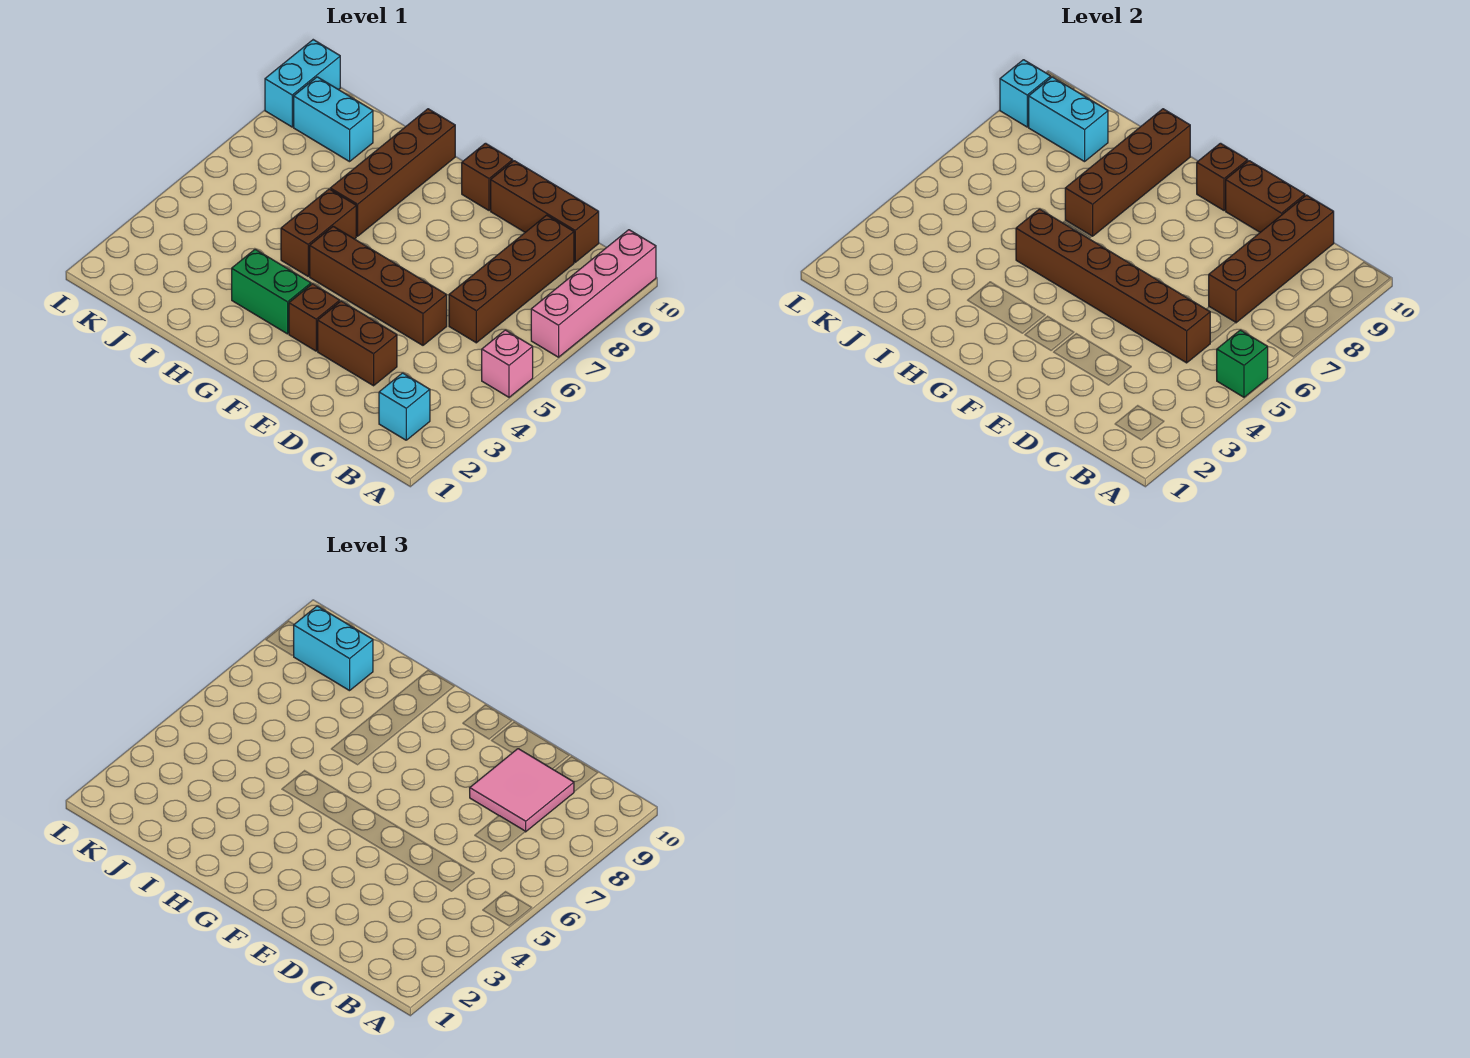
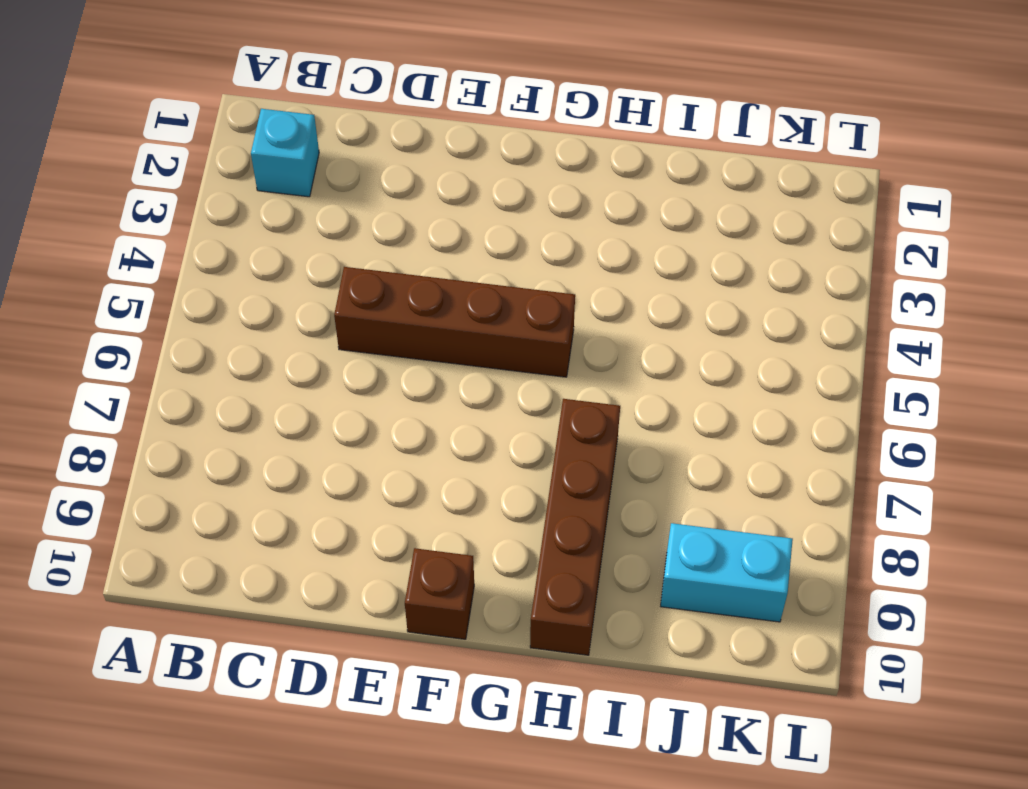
none -> pink brick A5 level 1
none -> pink brick A7:A10 level 1
none -> brown brick C6:C9 level 1

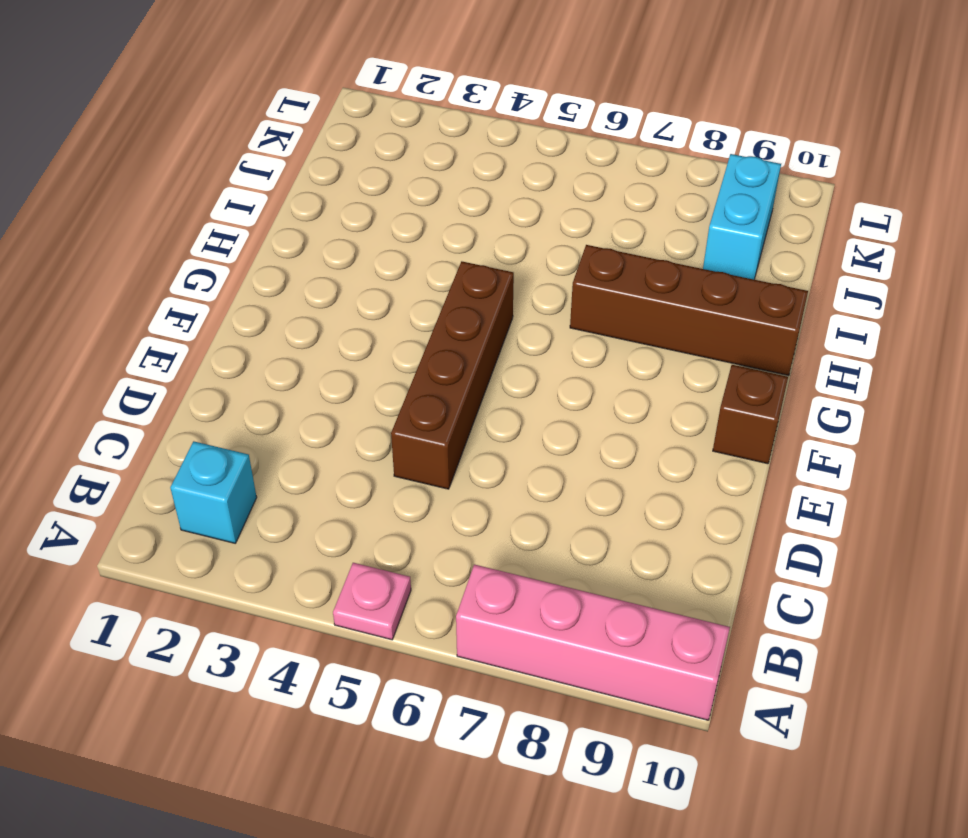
pink plate A5 level 1 -> pink brick A5 level 1
none -> brown brick C6:C9 level 1
none -> brown brick C10:E10 level 1
none -> brown brick D3:E3 level 1

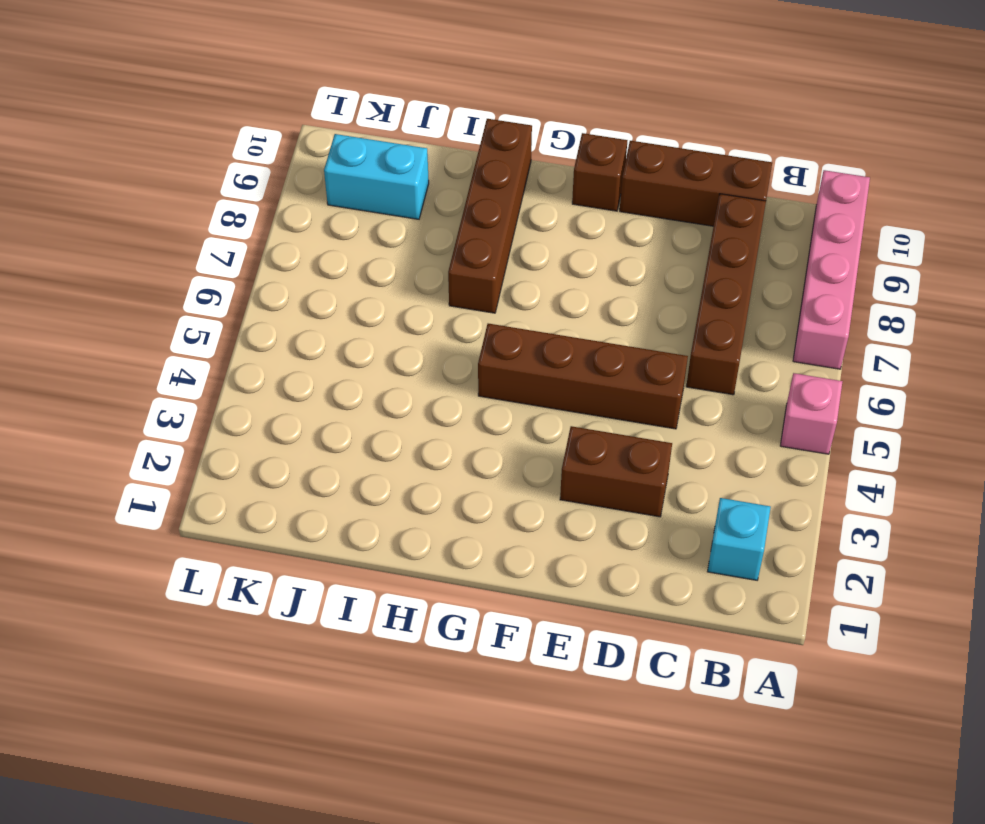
none -> brown brick F3 level 1
none -> green brick G3:H3 level 1
none -> brown brick H5:H6 level 1

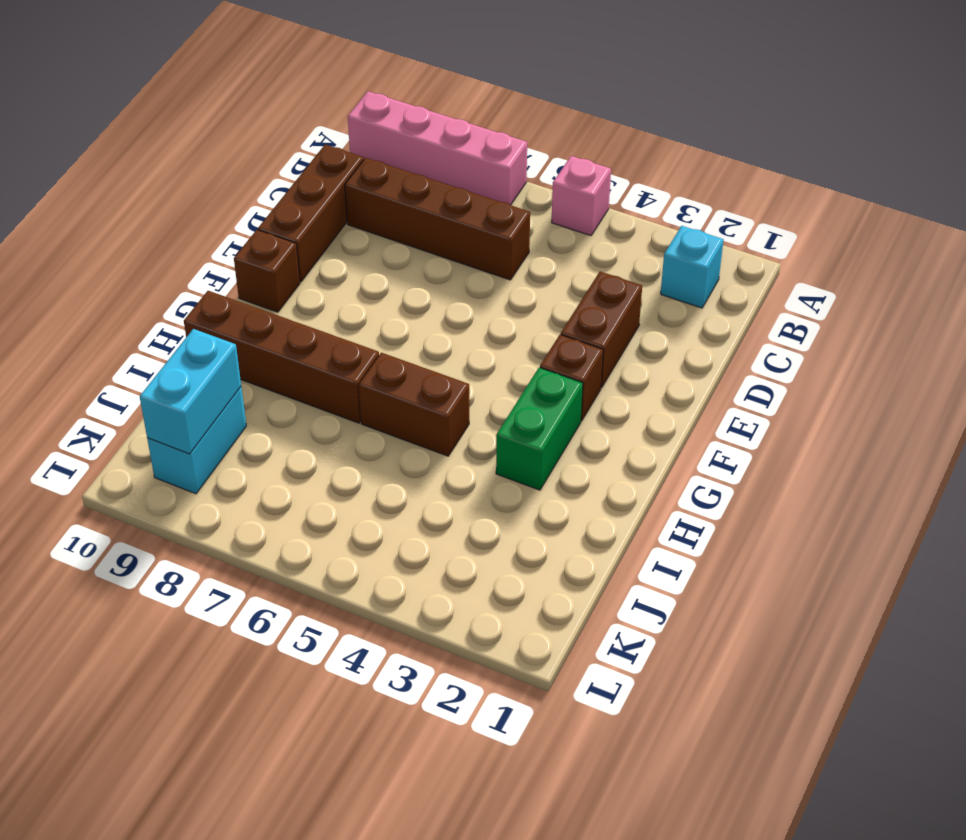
none -> brown brick D5:G5 level 1
none -> cyan brick L9:L10 level 1
none -> green brick A5 level 2

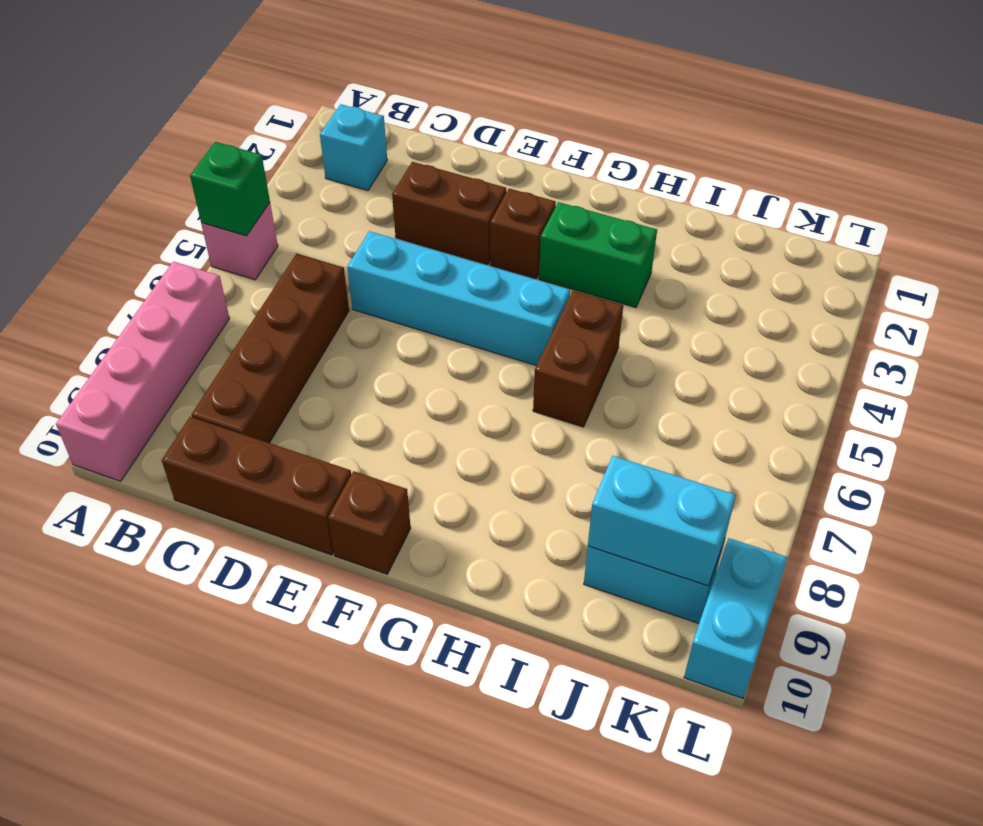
cyan brick D5:G5 level 1 -> brown brick D5:G5 level 1
none -> brown brick H7:H10 level 1
none -> brown brick C5:H5 level 2
none -> brown brick C7:C10 level 2

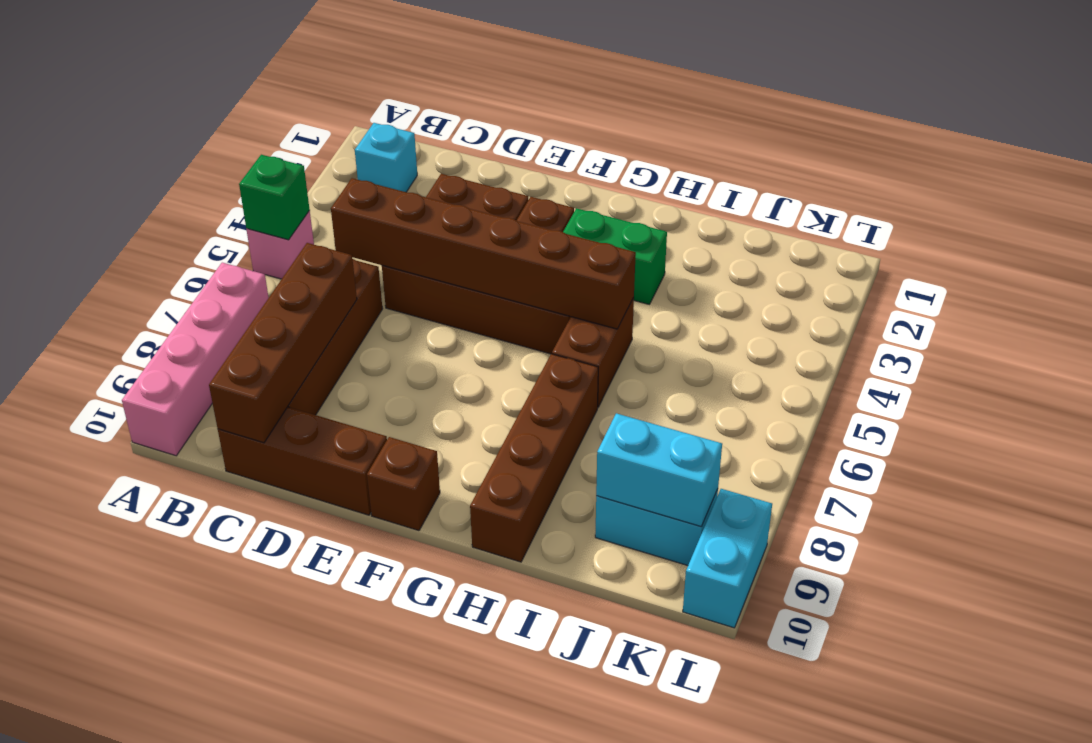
none -> brown brick D10:E10 level 2
none -> brown brick F10 level 2
none -> brown brick H7:H10 level 2

